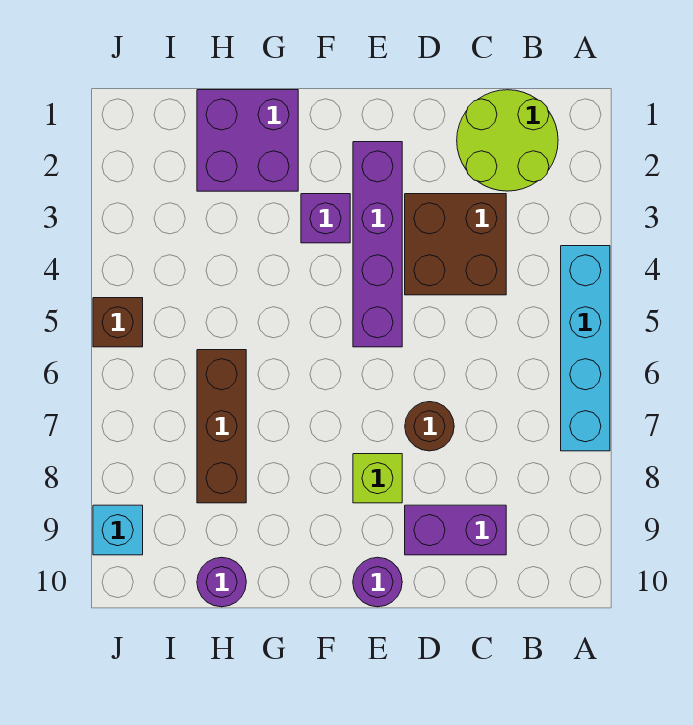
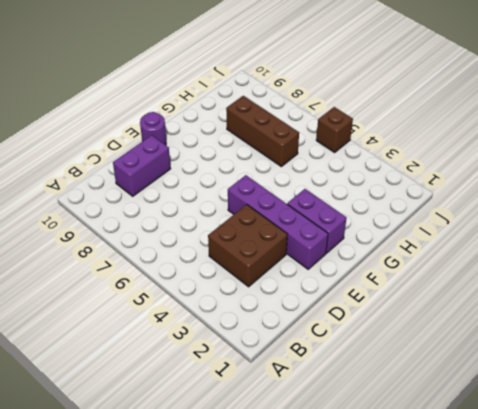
purple brick F2:F3 level 1 -> purple brick F3 level 1
none -> cyan brick A4:A7 level 1
none -> lime round brick B1:C2 level 1
none -> brown round brick D7 level 1

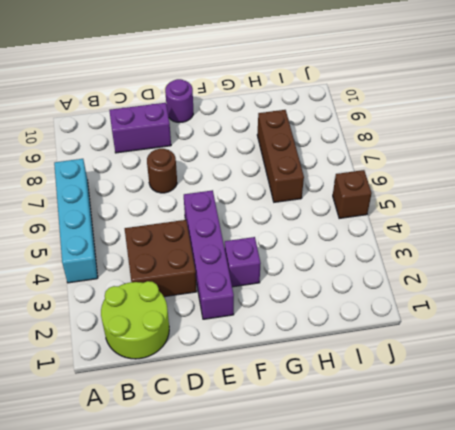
none -> lime brick E8 level 1
none -> purple brick G1:H2 level 1
none -> purple round brick H10 level 1

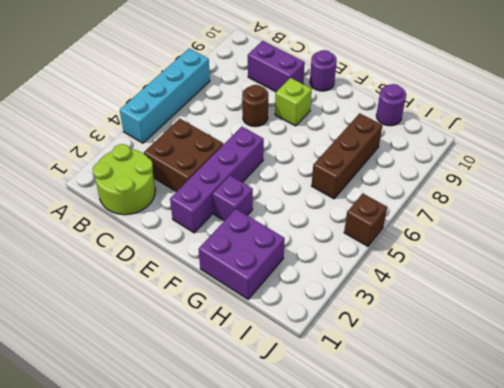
none -> cyan brick J9 level 1

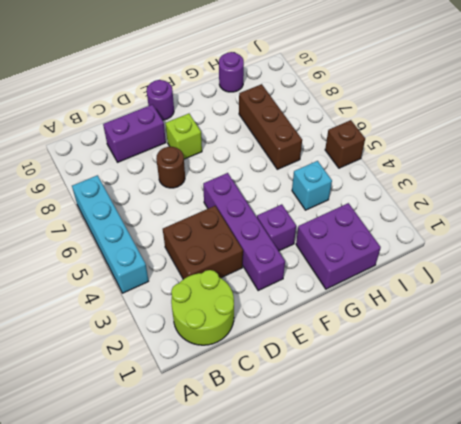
cyan brick H4 level 1 -> cyan brick J9 level 1

